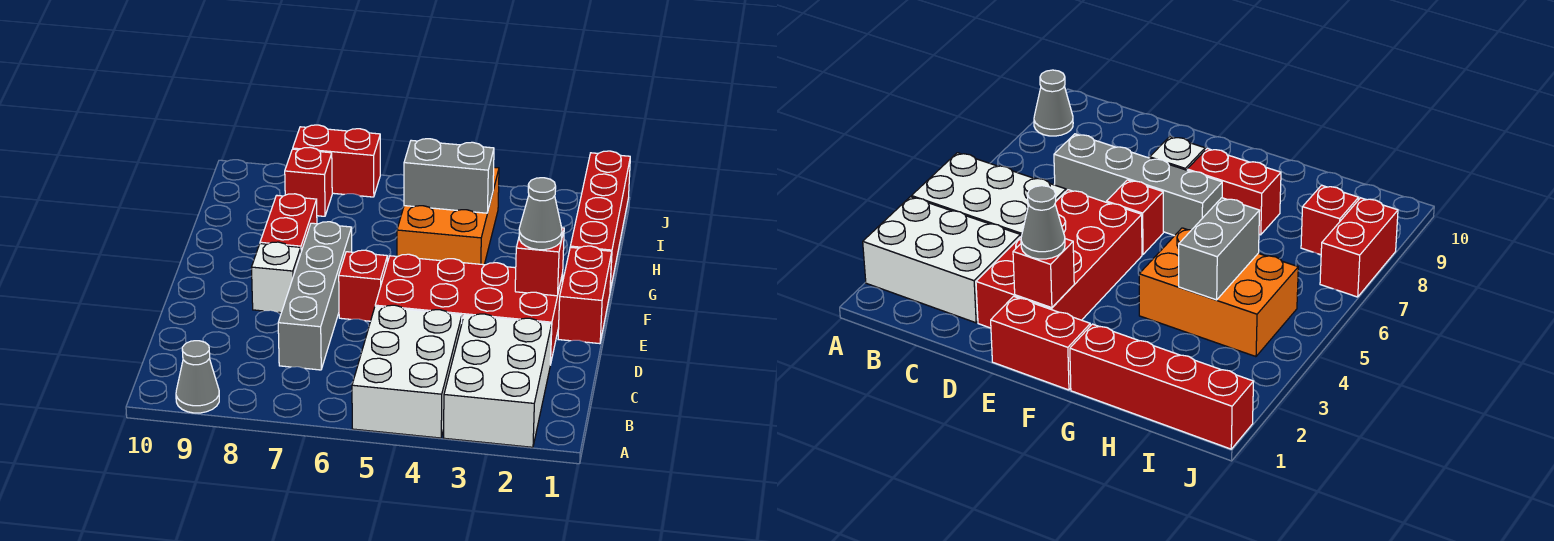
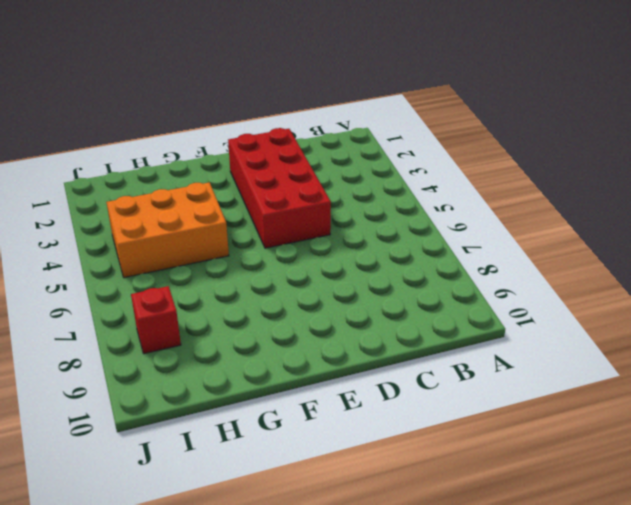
none -> white brick A2:C3 level 1
none -> white brick A4:C5 level 1
none -> grey cone A9 level 1

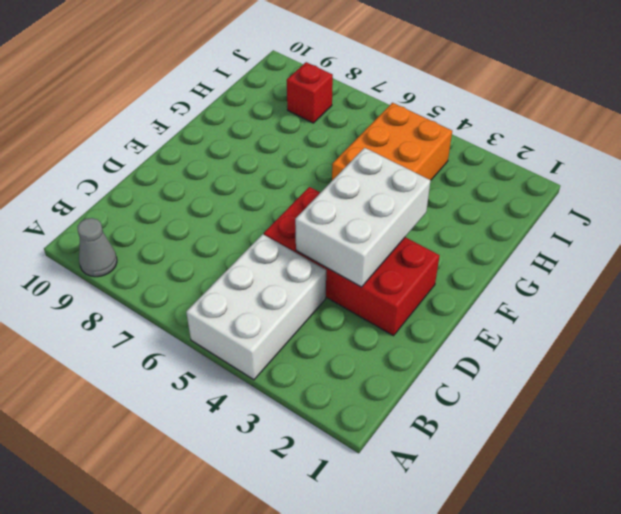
white brick D3:F4 level 2 -> white brick A2:C3 level 1
none -> grey brick C7:F7 level 1
none -> red brick E1:F1 level 1
none -> red brick E6 level 1

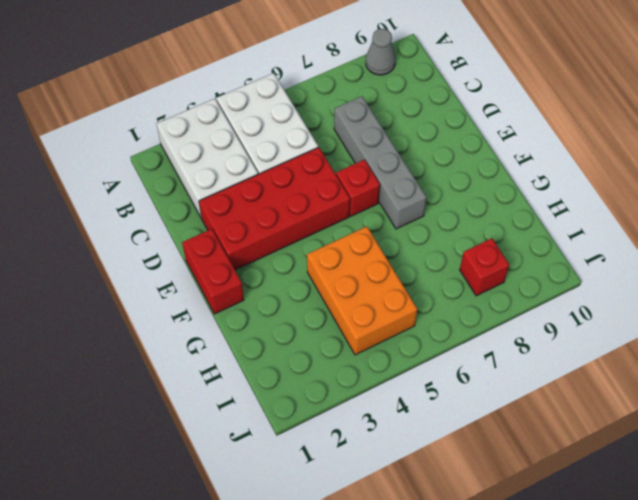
none -> white brick E8 level 1
none -> red brick F8:G8 level 1
none -> red brick G1:J1 level 1

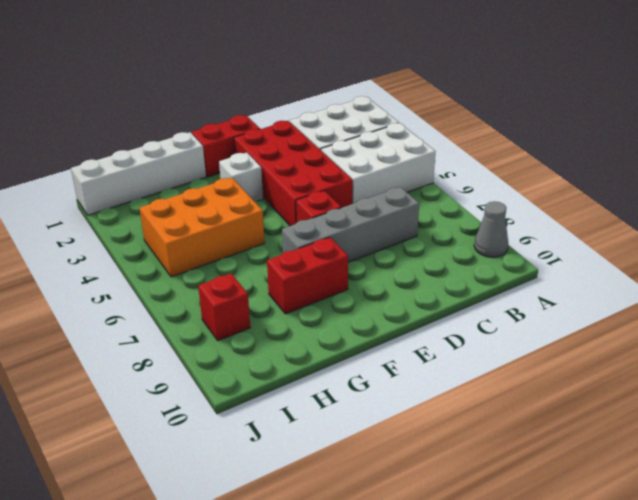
white brick F3 level 1 -> white brick E8 level 1
white brick G1:J1 level 1 -> red brick G1:J1 level 1
none -> red brick J7:J8 level 1
none -> red brick E2 level 2
none -> grey brick H4:H5 level 2

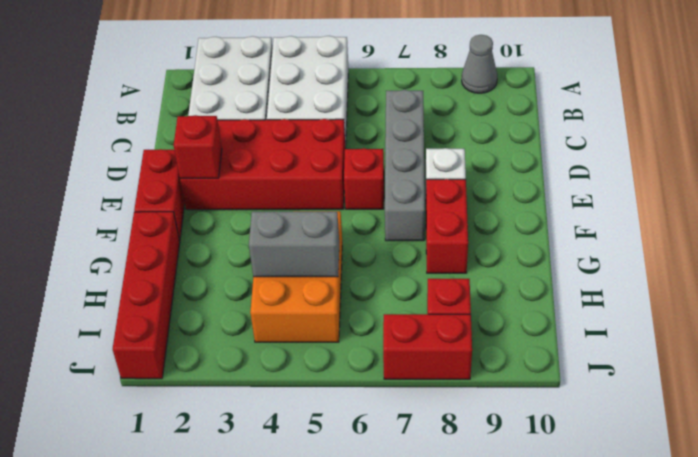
none -> grey cone E2 level 3

